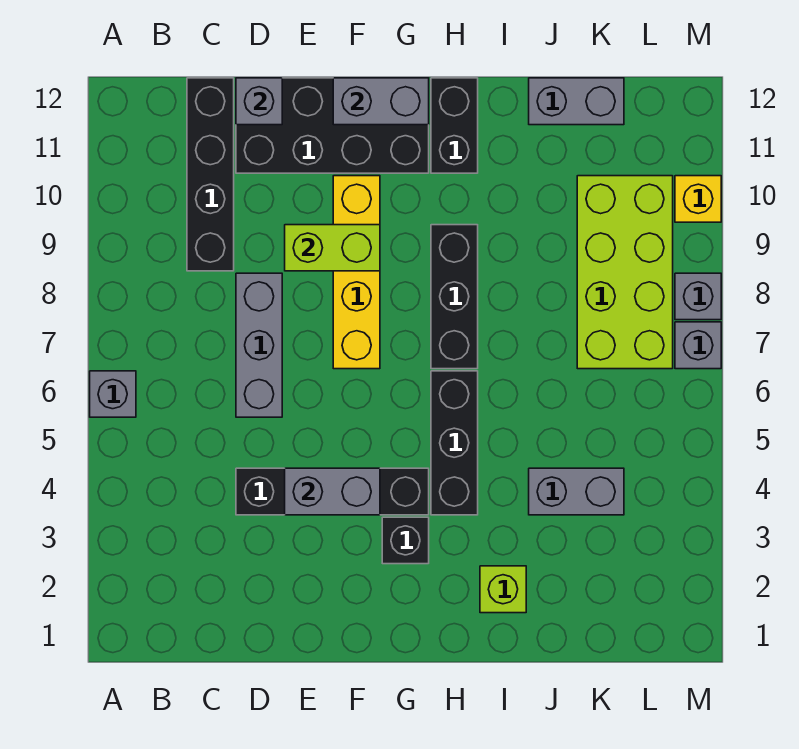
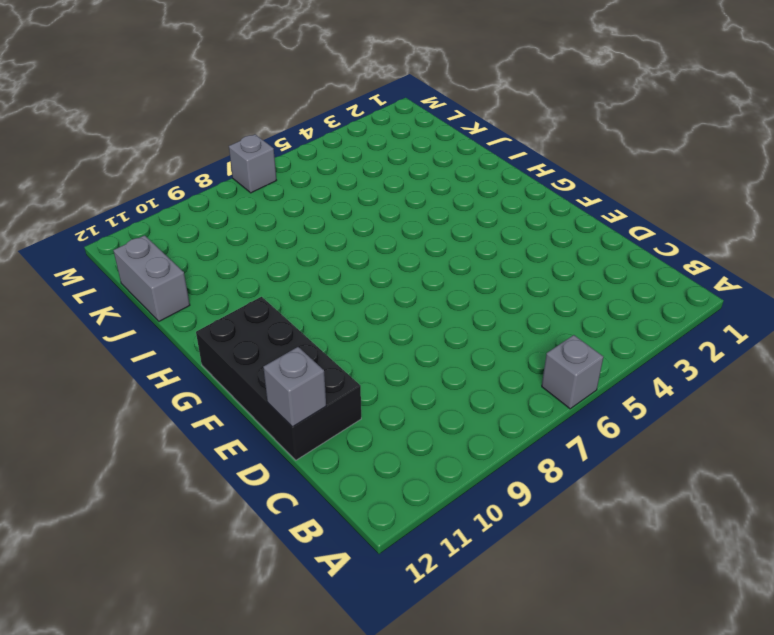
none -> black brick C9:C12 level 1
none -> black brick D4:G4 level 1
none -> grey brick D6:D8 level 1

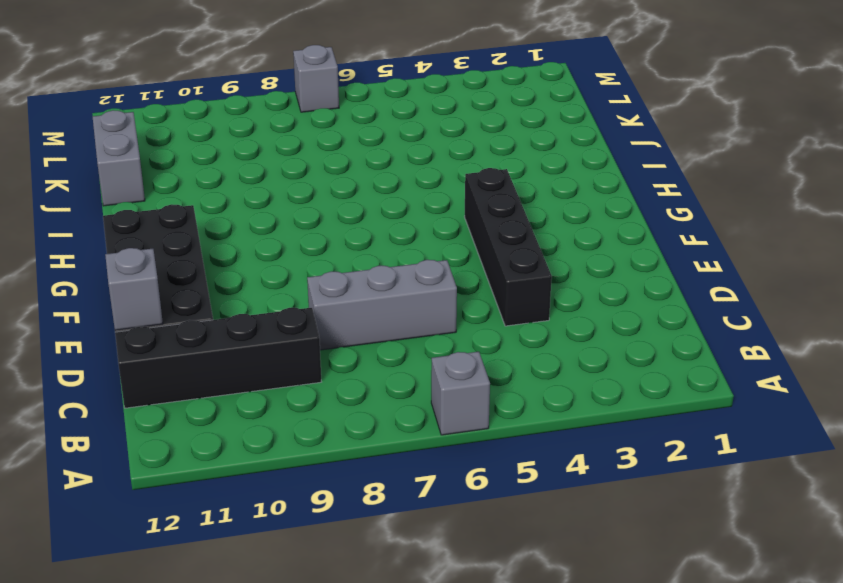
none -> yellow brick F7:F10 level 1
none -> black brick G3 level 1
none -> black brick H4:H6 level 1

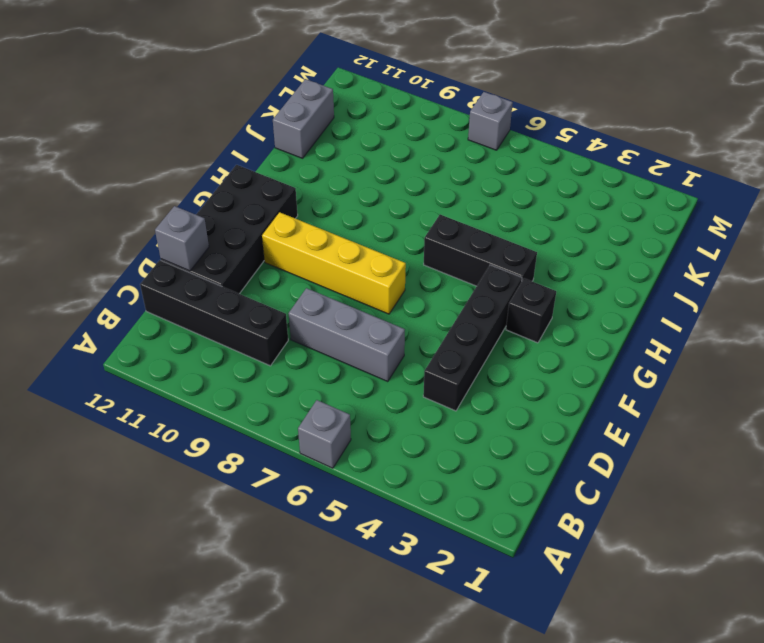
none -> black brick H7:H9 level 1
none -> black brick H11:H12 level 1
none -> lime brick I2 level 1

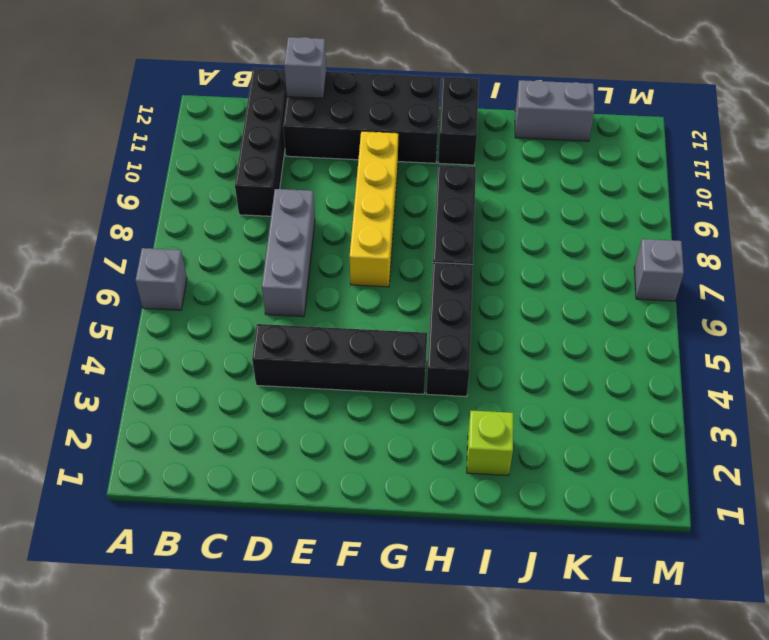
none -> black brick G3 level 1
none -> grey brick J4:K4 level 1
none -> lime brick K7:L10 level 1

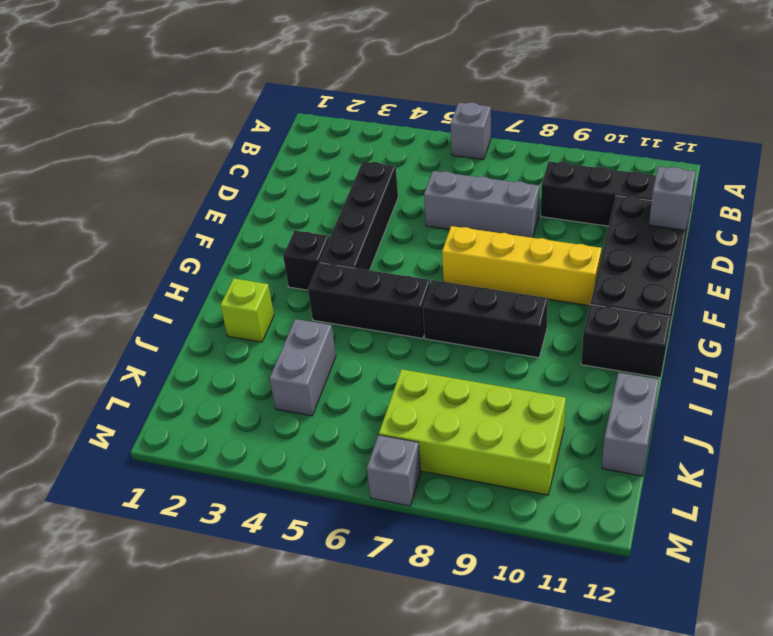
none -> grey brick M8 level 1
none -> yellow brick M10 level 1
none -> grey brick E4:F4 level 2

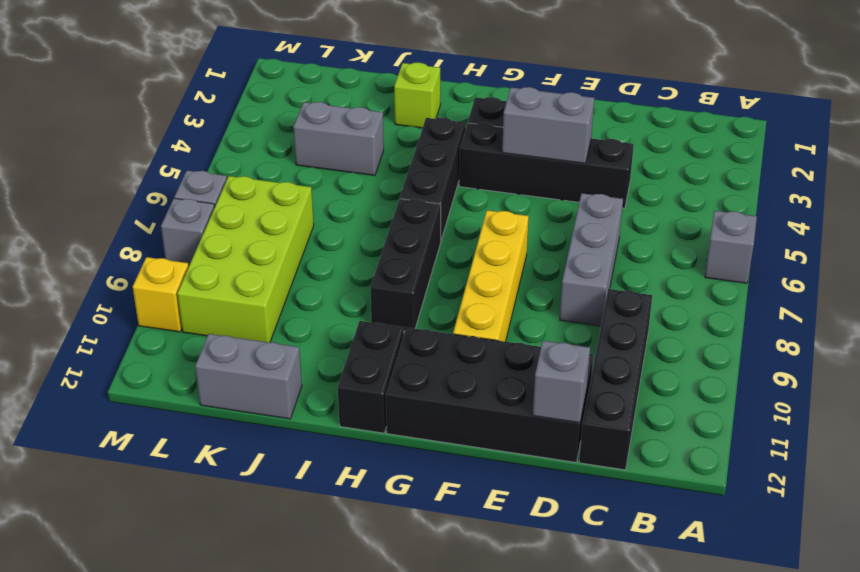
none -> lime brick E9:F9 level 2
none -> grey brick F12:G12 level 2

